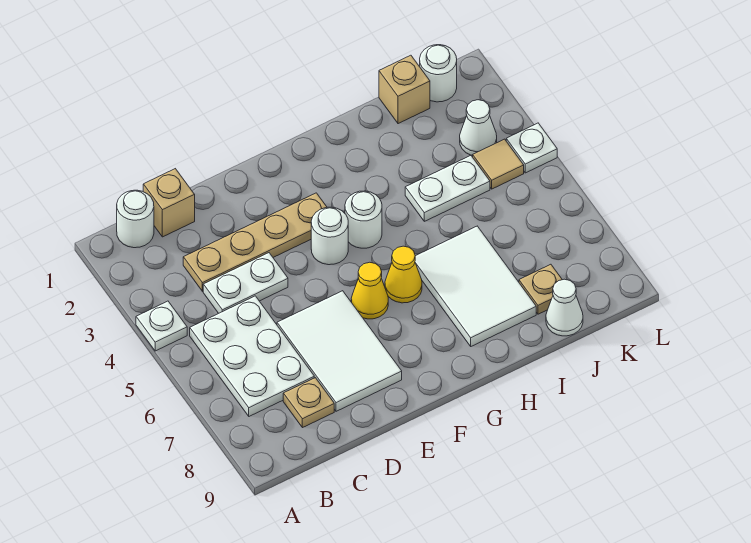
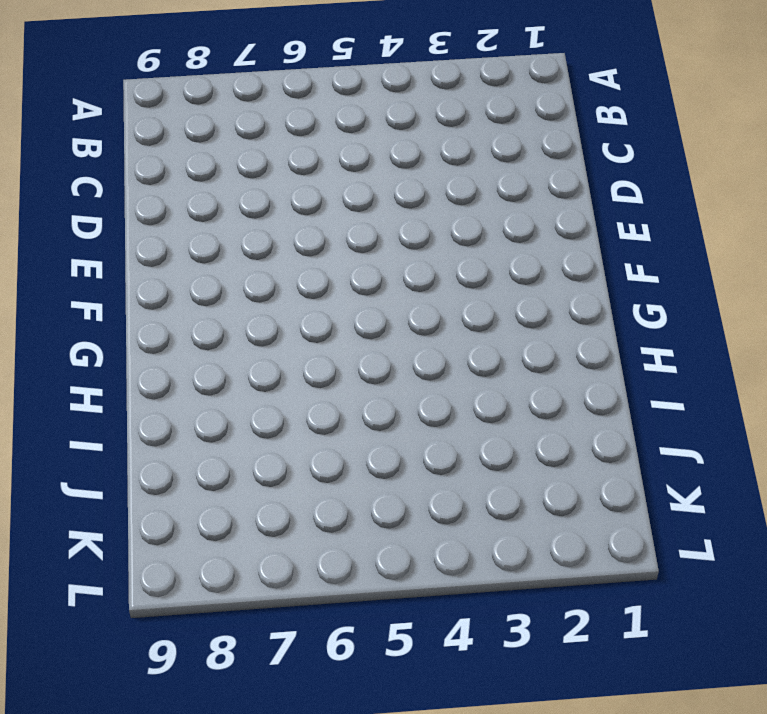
none -> white plate A4 level 1
none -> white round brick B1 level 1
none -> white plate B5:C7 level 1

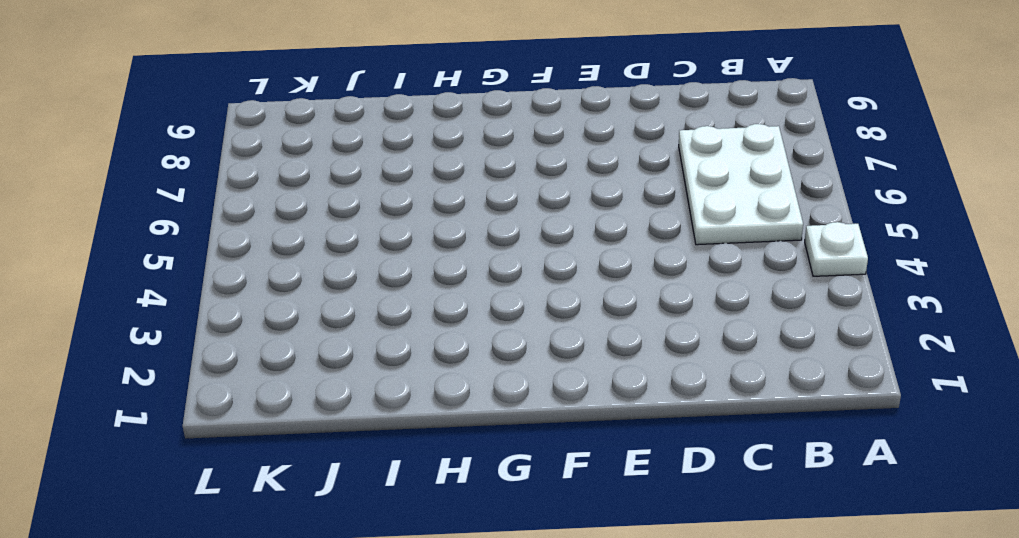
none -> white round brick B1 level 1
none -> tan brick C1 level 1
none -> tan plate C3:F3 level 1

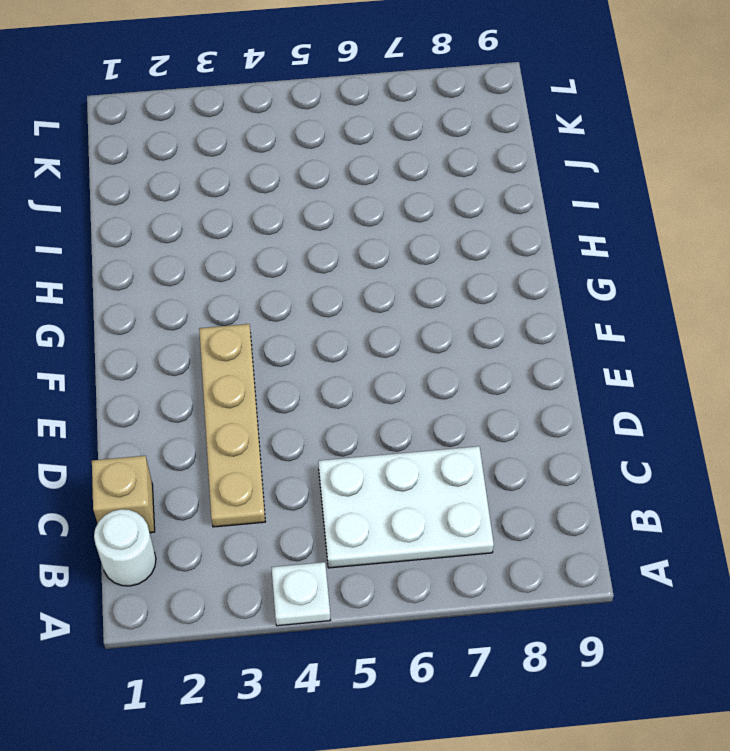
none -> white plate C4:D4 level 1
none -> tan plate C8 level 1
none -> white tile D6:E8 level 1

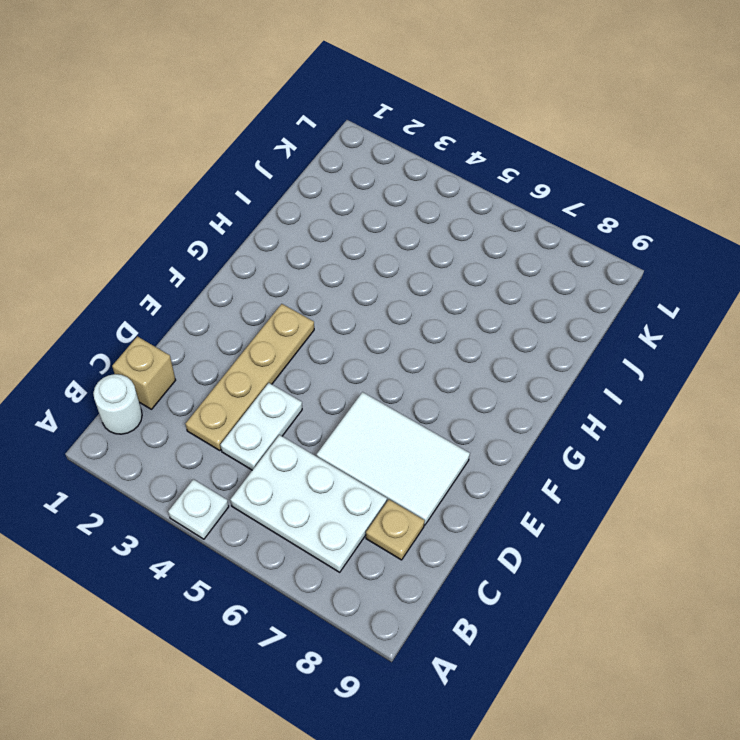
none -> white round brick F4 level 1
none -> yellow cone F6 level 1
none -> white round brick G4 level 1

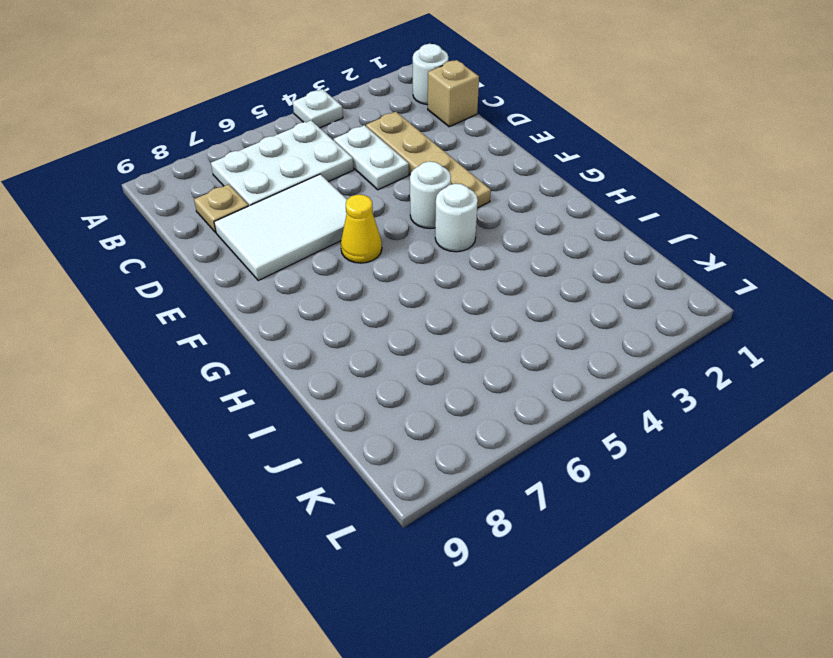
none -> yellow cone G6 level 1
none -> white tile H6:I8 level 1
none -> white plate I4:J4 level 1

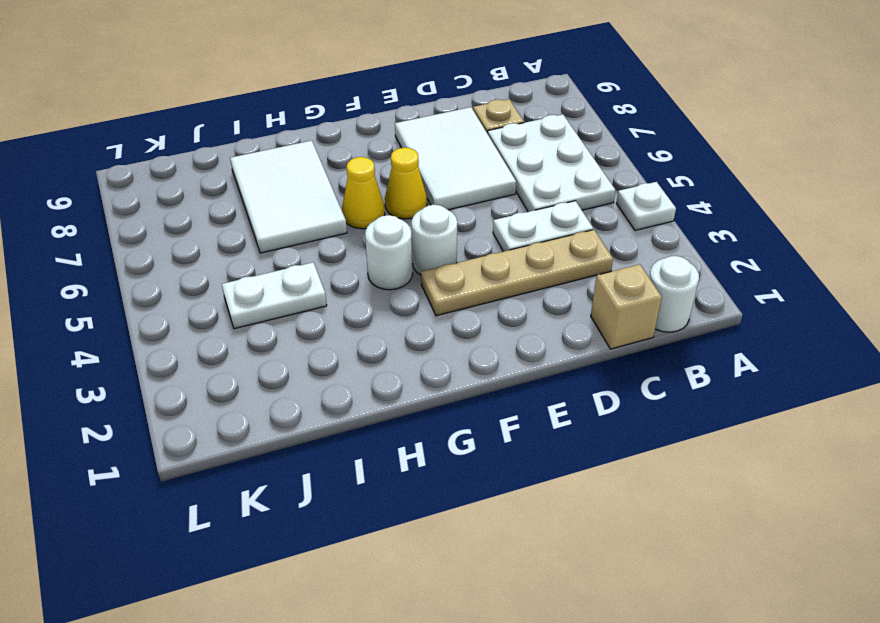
none -> tan brick J1 level 1
none -> tan plate J8 level 1
none -> white cone J9 level 1

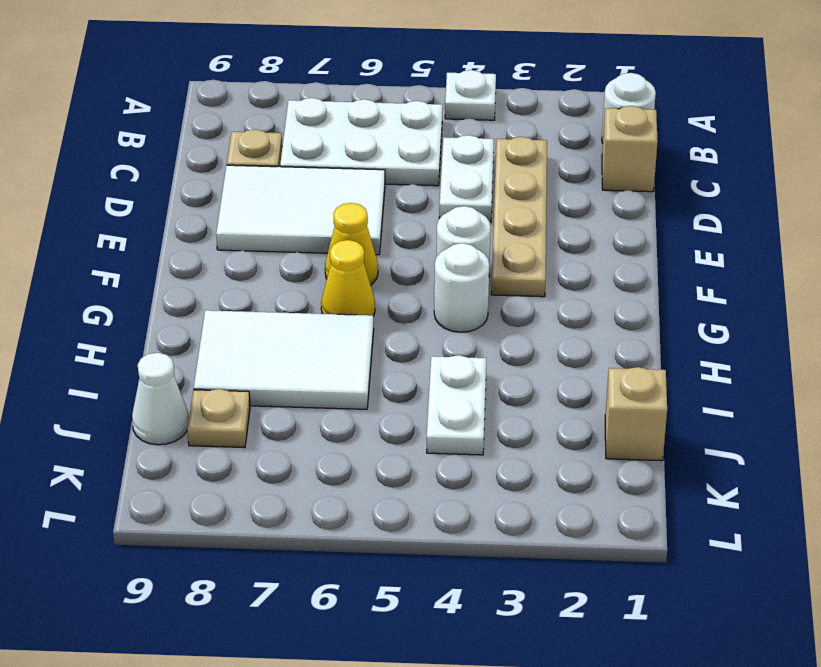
none -> white round brick K1 level 1
none -> white cone K3 level 1
none -> tan tile K4 level 1

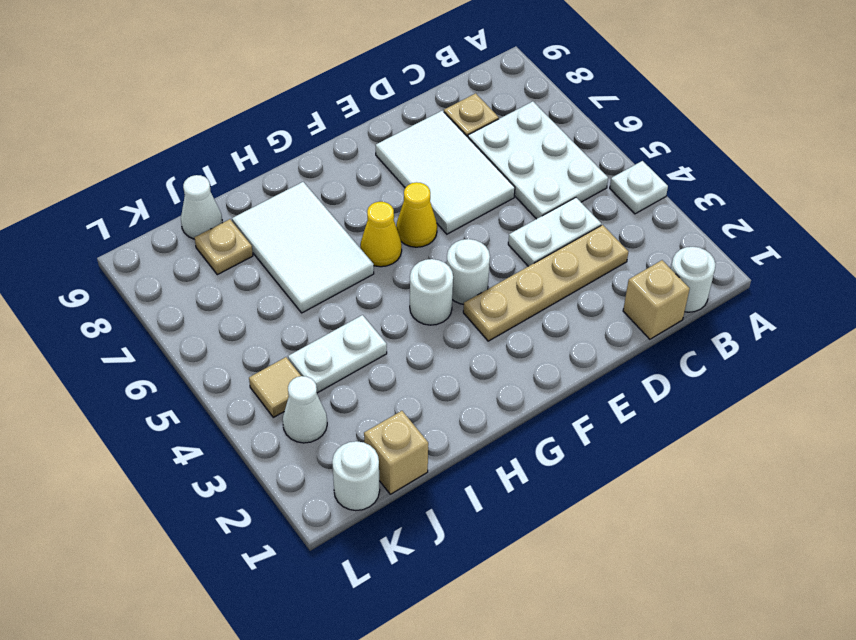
none -> white plate L4 level 1

